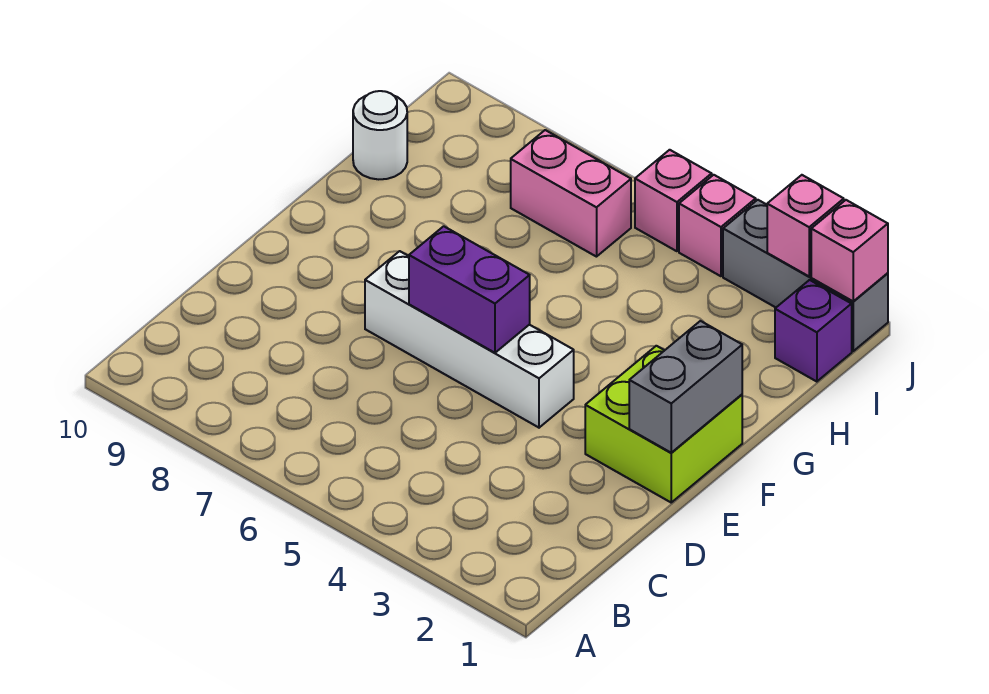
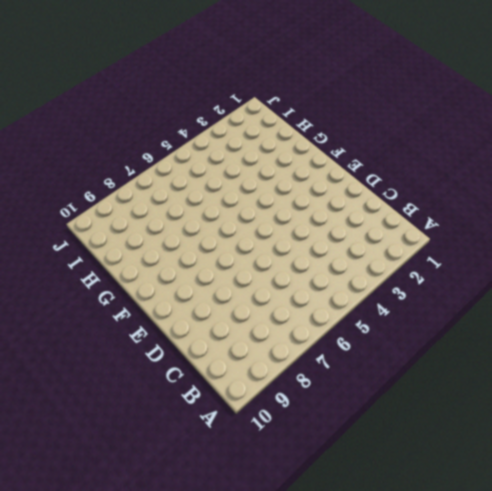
none -> lime brick E1:F2 level 1
none -> white brick E4:E7 level 1
none -> white round brick H10 level 1

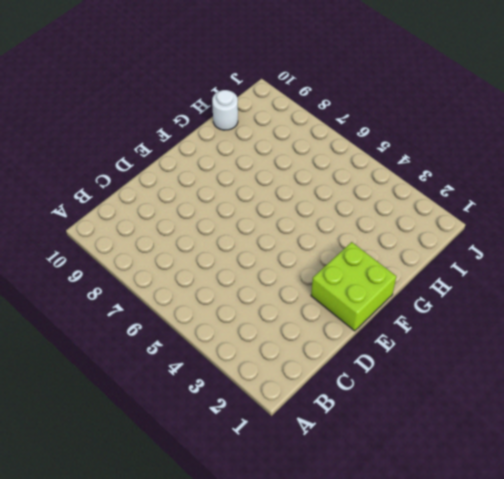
none -> white brick E4:E7 level 1
none -> purple brick I1 level 1
none -> pink brick I6:I7 level 1

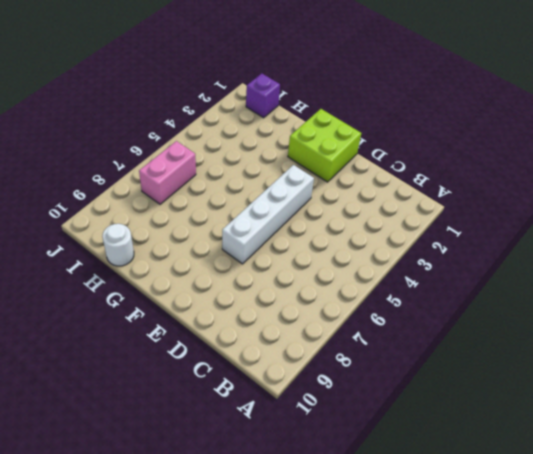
none -> grey brick J1:J3 level 1
none -> pink brick J4 level 1
none -> pink brick J5 level 1

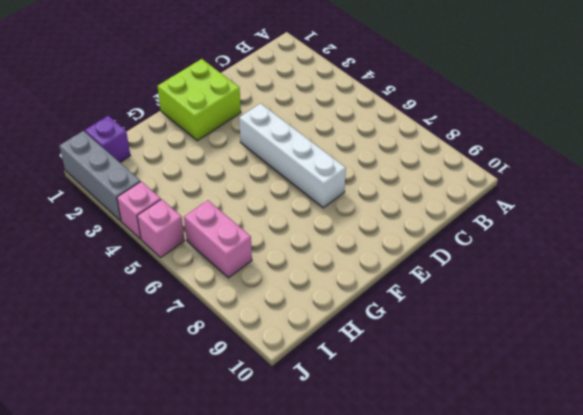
none -> white round brick H10 level 1
none -> grey brick E1:F1 level 2
none -> purple brick E5:E6 level 2

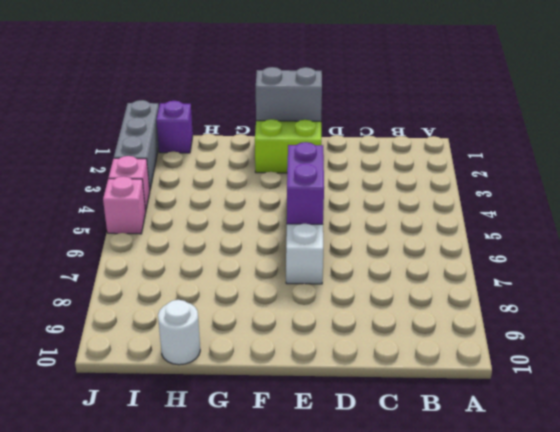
none -> pink brick I6:I7 level 1
none -> pink brick J1 level 2
none -> pink brick J2 level 2

